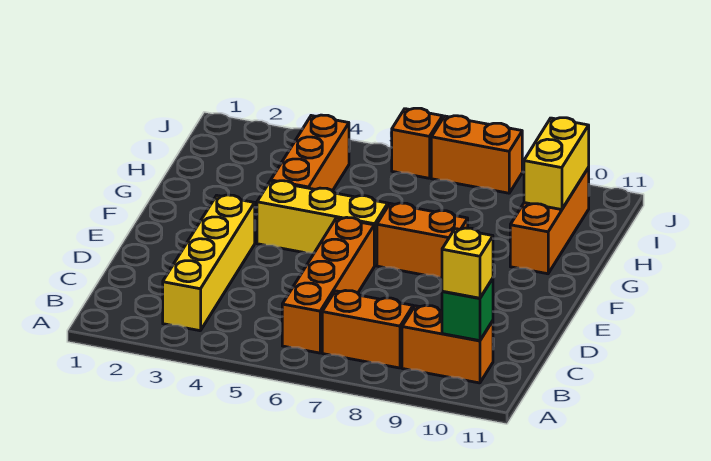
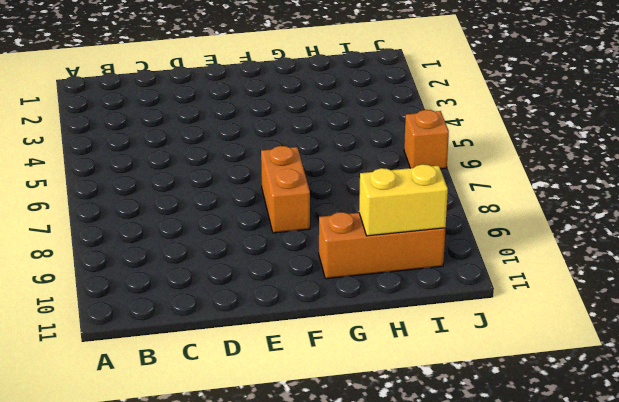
none -> yellow brick B3:E3 level 1
none -> orange brick B6:E6 level 1
none -> orange brick B7:B8 level 1

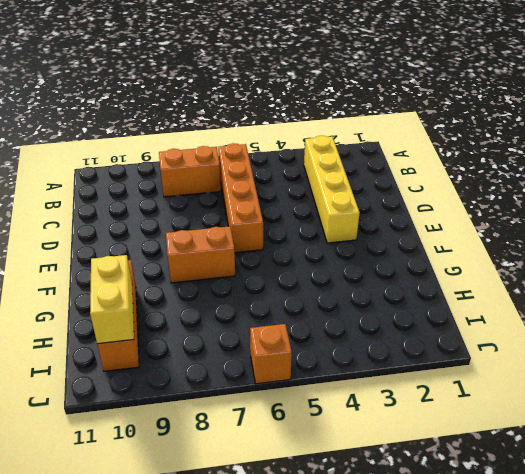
none -> orange brick B9:B10 level 1
none -> yellow brick F4:F6 level 1
none -> orange brick G4:I4 level 1

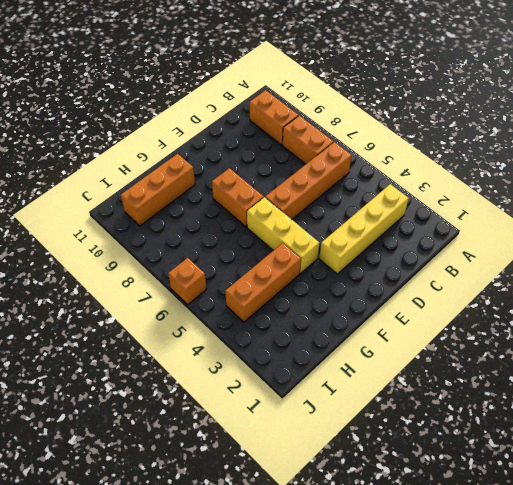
none -> orange brick J7:J8 level 1
none -> green brick B10 level 2
none -> yellow brick H10:I10 level 2

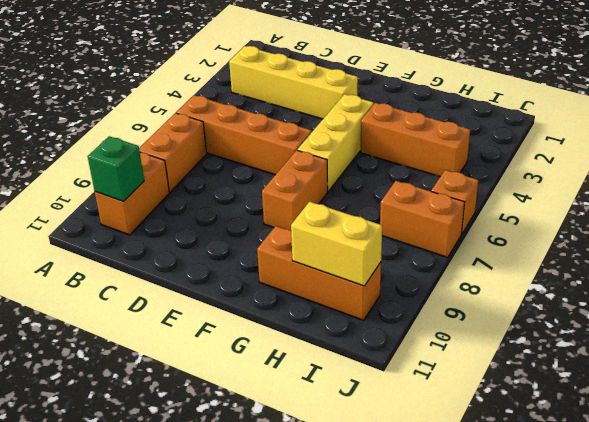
orange brick I7:J7 level 1 -> orange brick J7:J8 level 1
none -> yellow brick B10 level 3

